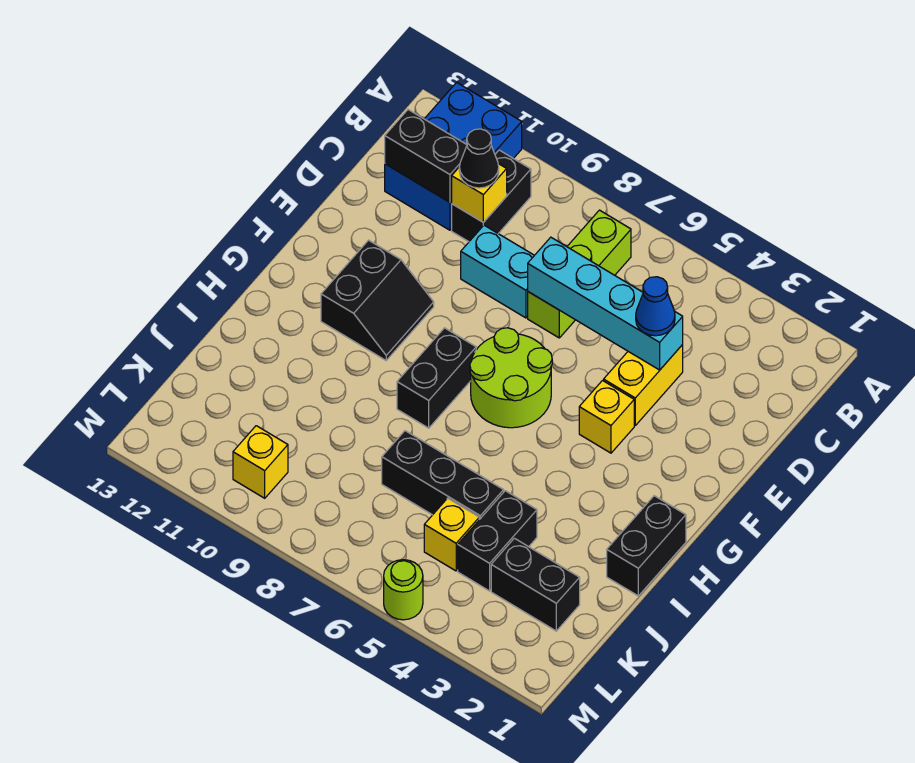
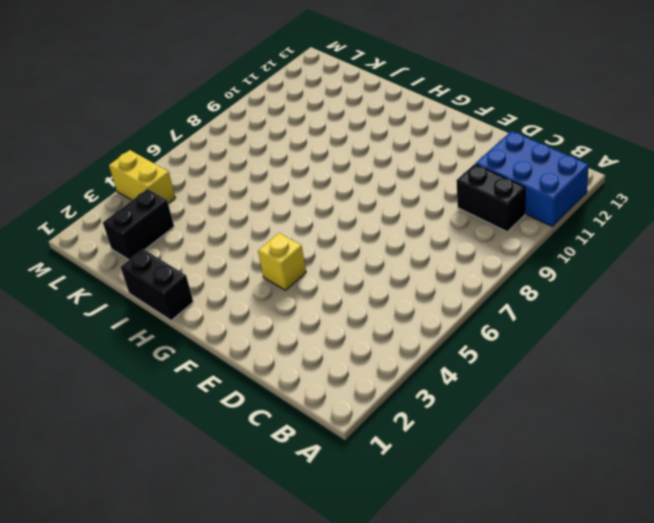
yellow brick L4:M4 level 1 -> yellow brick D4:E4 level 1
none -> lime brick B7:D7 level 1
none -> cyan brick D8:D9 level 1
none -> lime round brick F6:G7 level 1

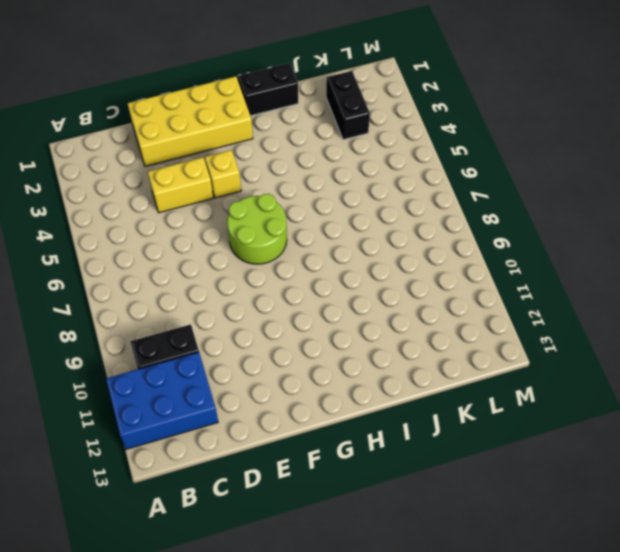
yellow brick D1:G2 level 1 -> none
none -> lime brick B7:D7 level 1
none -> cyan brick D8:D9 level 1
none -> black slope F10:G11 level 1 top 11

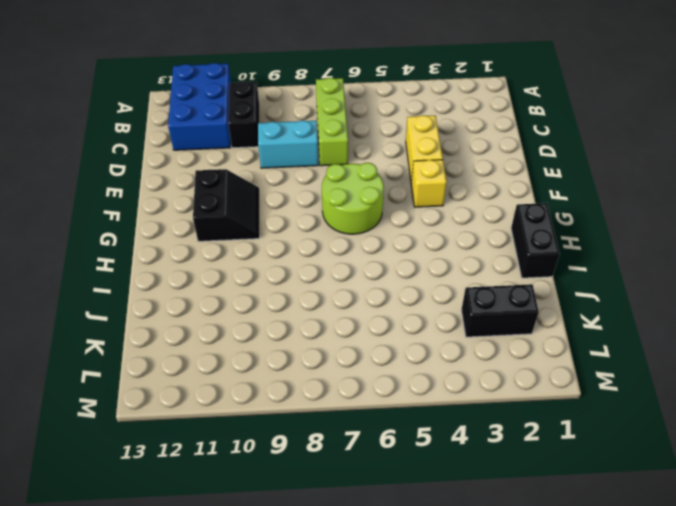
none -> black brick G8:H8 level 1
none -> black brick J4:K4 level 1
none -> black brick J5:J7 level 1

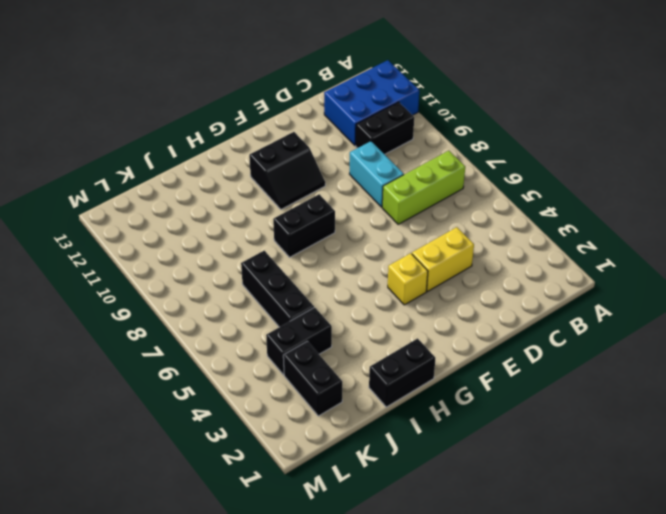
none -> lime round brick F6:G7 level 1
none -> yellow brick K5 level 1
none -> yellow brick L10 level 1

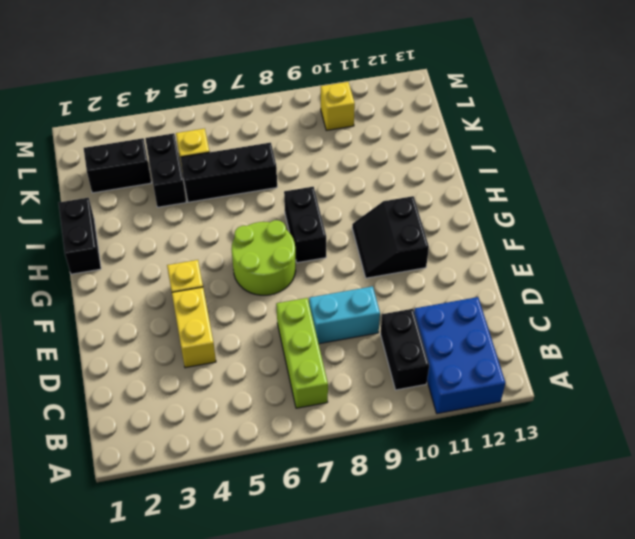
none -> lime round brick M5 level 1
none -> yellow brick C10 level 2
none -> black brick C11:C12 level 2

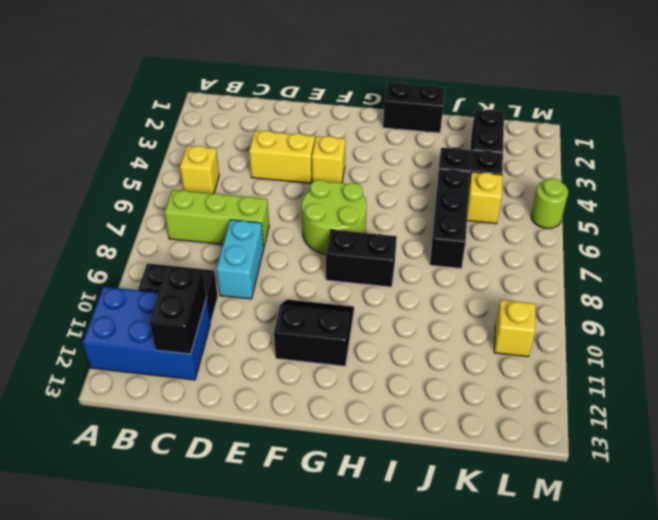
yellow brick B5 level 1 -> yellow brick C10 level 2
none -> cyan brick D4:D7 level 2
none -> black cone C10 level 3
none -> blue cone D4 level 3

